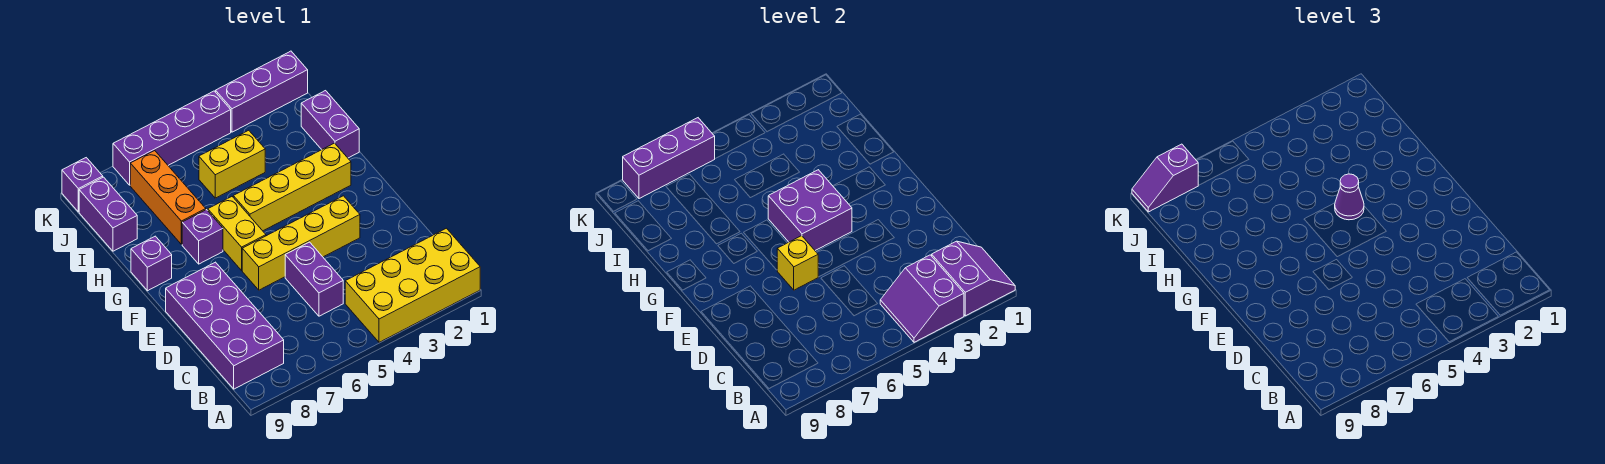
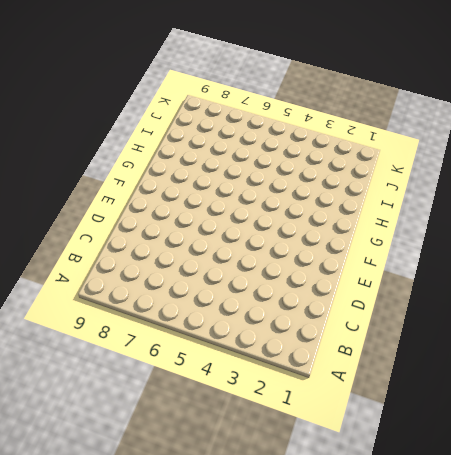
none -> yellow brick A1:B4 level 1
none -> purple brick B8:E9 level 1
none -> purple brick C5:D5 level 1

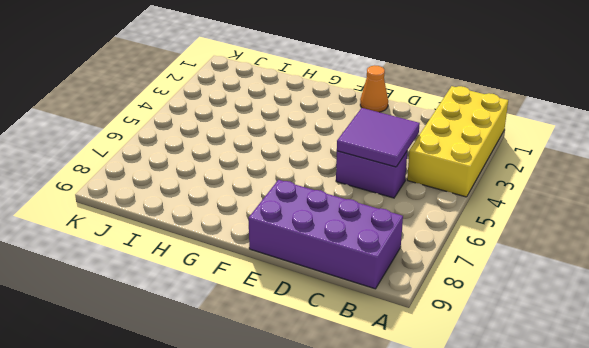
purple tile C4:D5 level 2 -> none
orange cone E1 level 1 -> none
none -> yellow brick E3:E6 level 1
none -> yellow brick F6:G6 level 1
none -> yellow brick G2:G5 level 1

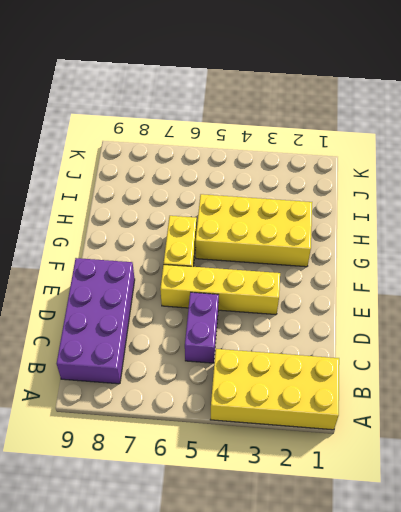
yellow brick G2:H5 level 1 -> yellow brick G2:G5 level 1
none -> purple brick G7 level 1
none -> purple brick G9 level 1
none -> purple brick H1:I1 level 1

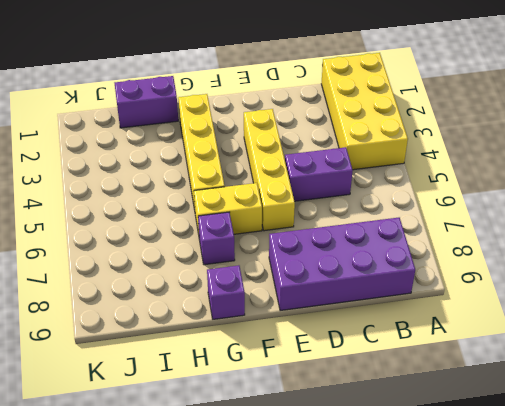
none -> orange brick H7:J7 level 1
none -> yellow brick I4:I5 level 1
none -> purple brick I9:J9 level 1

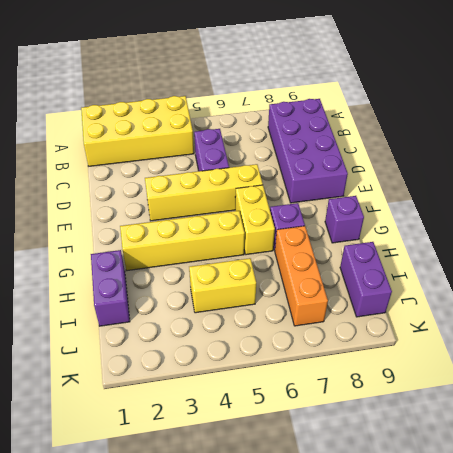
none -> purple brick K1:K3 level 1
none -> purple brick K4:K7 level 1
none -> purple brick K9 level 1

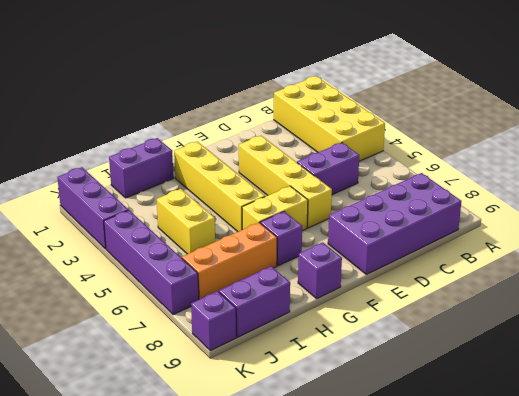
none -> purple slope A1:B2 level 2 top 2
none -> purple slope A3:B4 level 2 top 3
none -> yellow brick E6 level 2

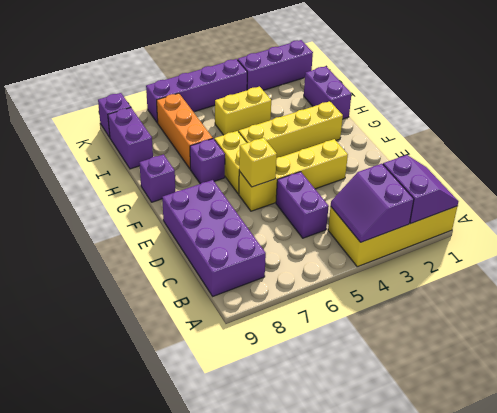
none -> purple brick F4:G5 level 2
none -> purple brick K6:K8 level 2
none -> purple cone G4 level 3

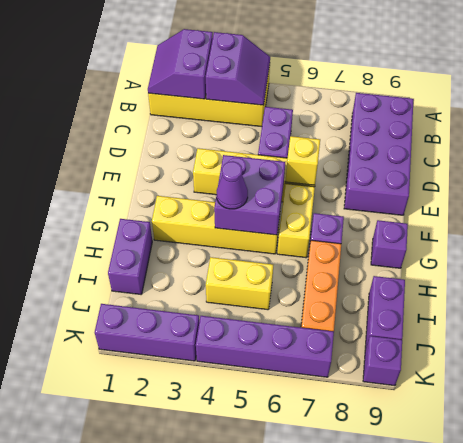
none -> purple brick K6:K8 level 2
none -> purple slope K8:K9 level 3 top 8

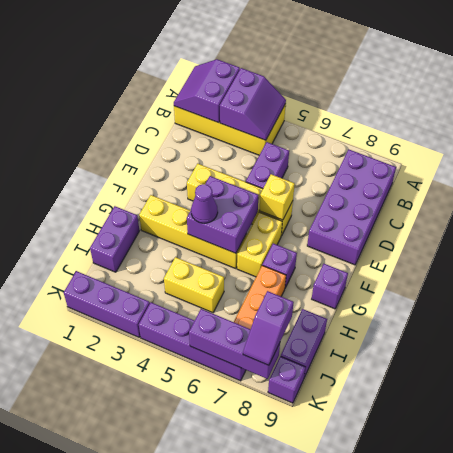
purple slope J8:K8 level 3 top J -> purple slope K8:K9 level 3 top 8

